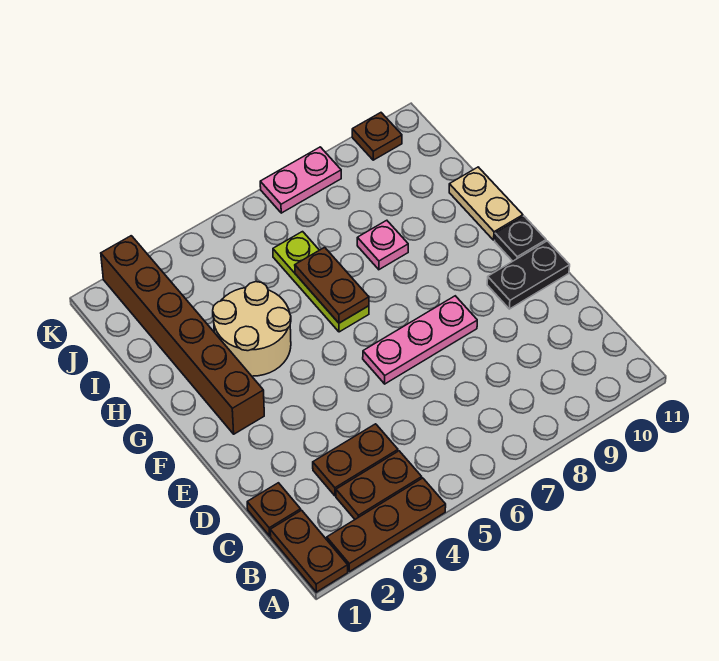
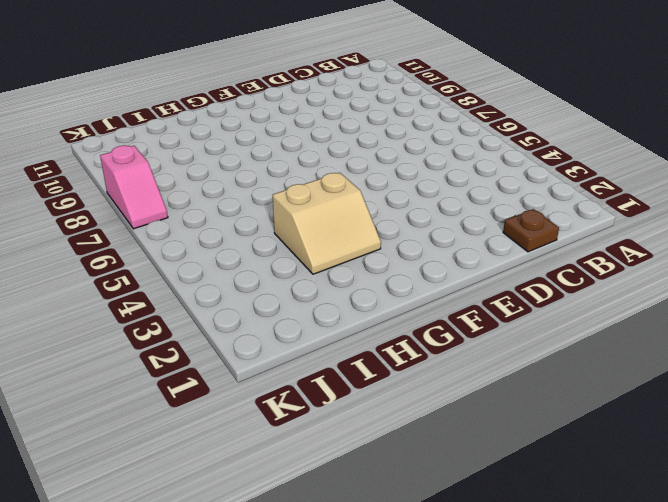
tan slope G3:H4 level 1 top 4 -> tan round brick G3:H4 level 1
pink slope K7:K8 level 1 top 8 -> pink plate K7:K8 level 1
none -> brown plate A1:B1 level 1
none -> brown plate A2:A4 level 1
none -> brown plate B3:B4 level 1

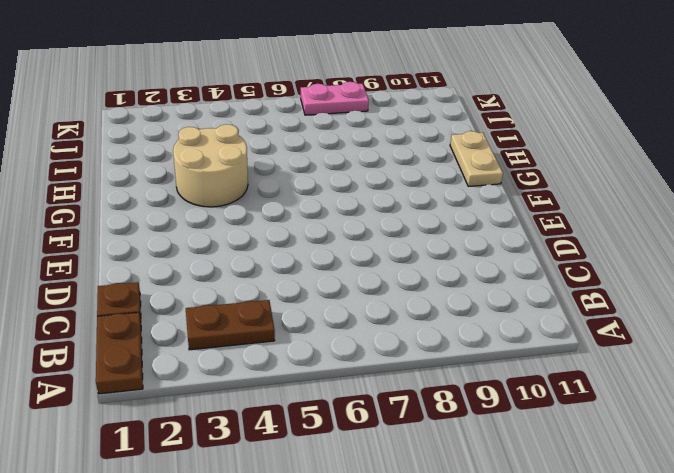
none -> brown plate A2:A4 level 1
none -> brown plate C3:C4 level 1
none -> pink plate E6:E8 level 1

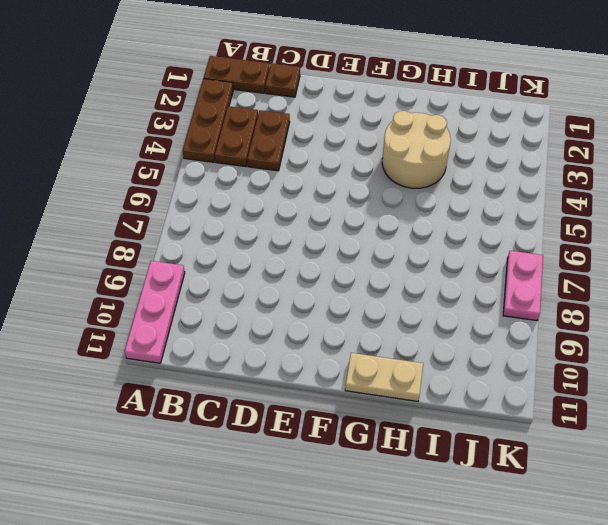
pink plate A9:A11 level 1 -> pink plate E6:E8 level 1
none -> black plate E10:E11 level 1
none -> brown brick F2:K2 level 1
none -> black plate F11 level 1

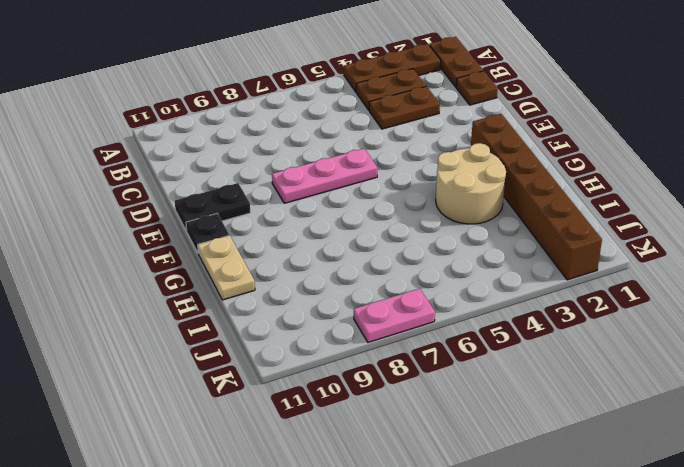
none -> lime plate G6:I6 level 1
none -> pink plate H8 level 1
none -> brown plate K10 level 1

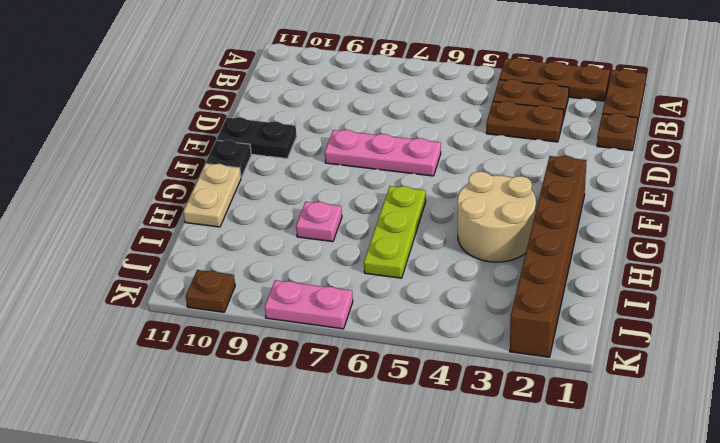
none -> brown plate G6:H6 level 2

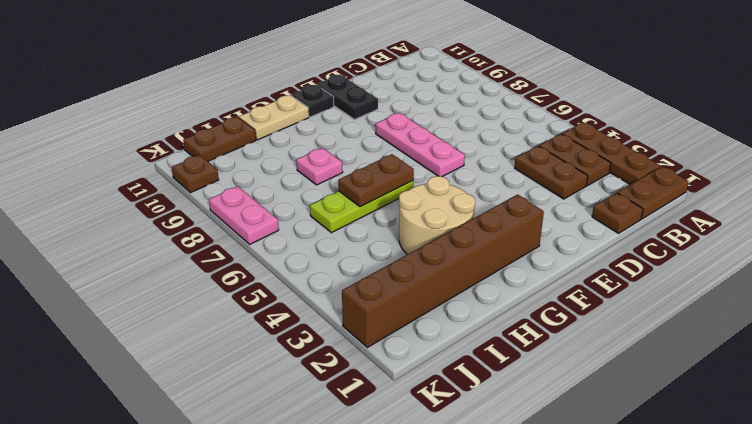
brown plate I11:J11 level 1 -> none

